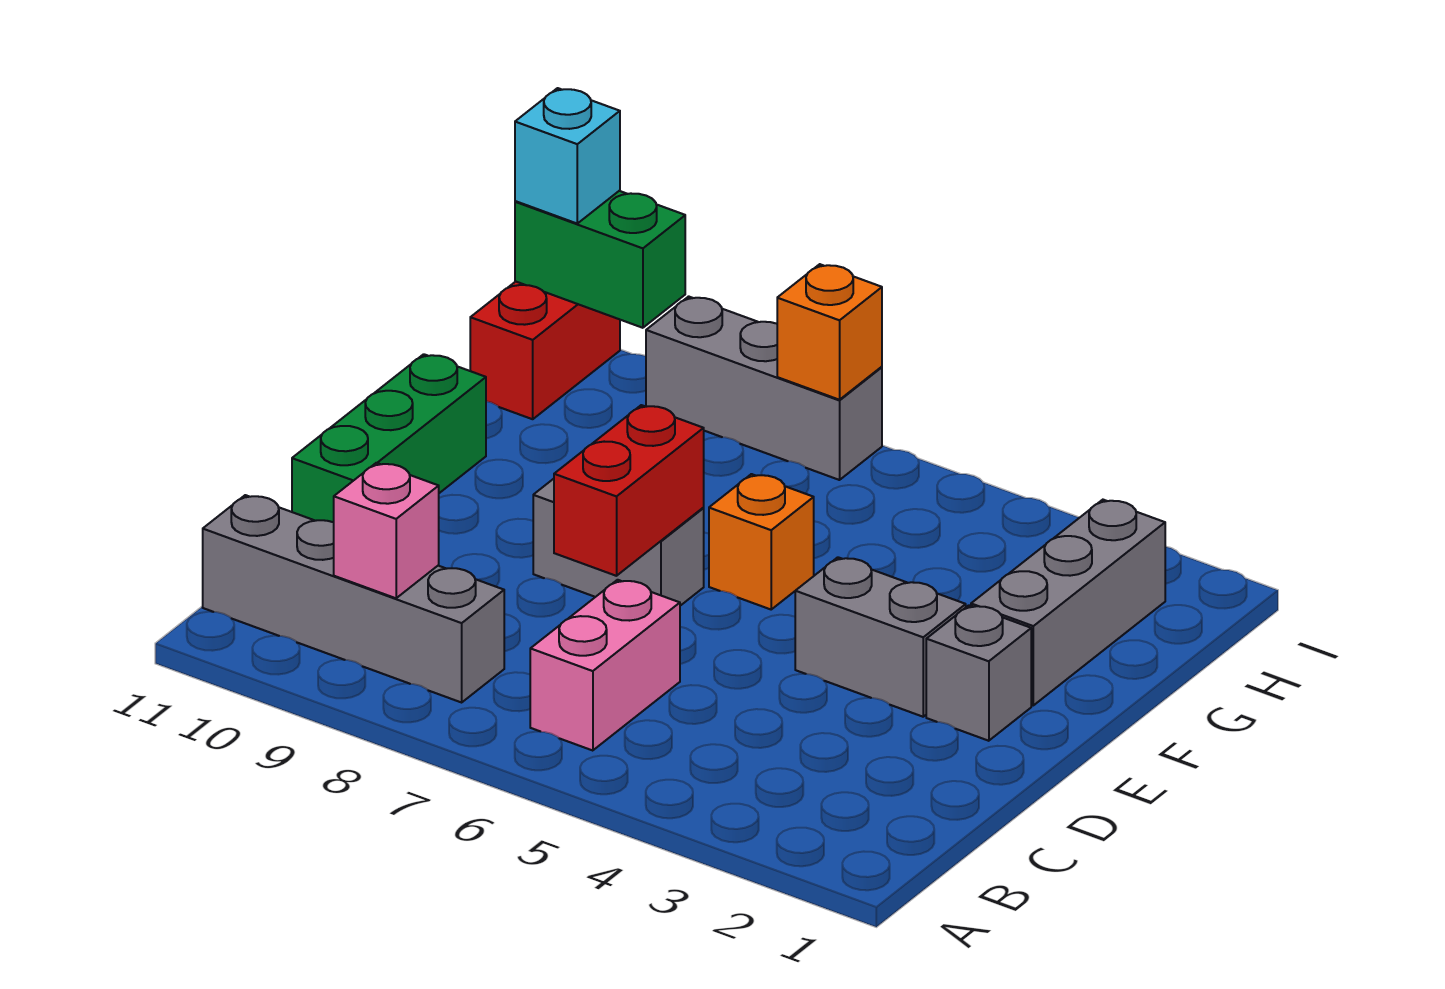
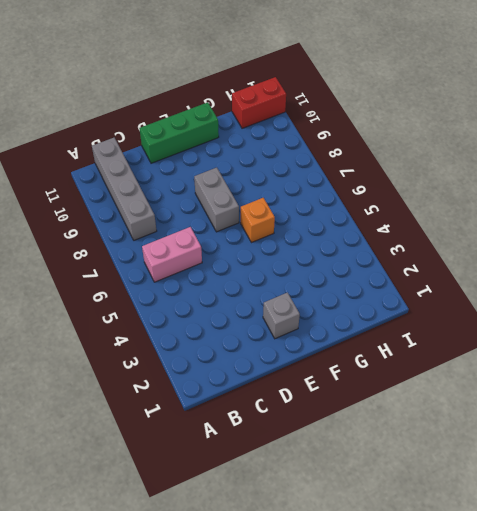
none -> grey brick E3:E4 level 1
none -> grey brick F2:H2 level 1
none -> grey brick I7:I9 level 1

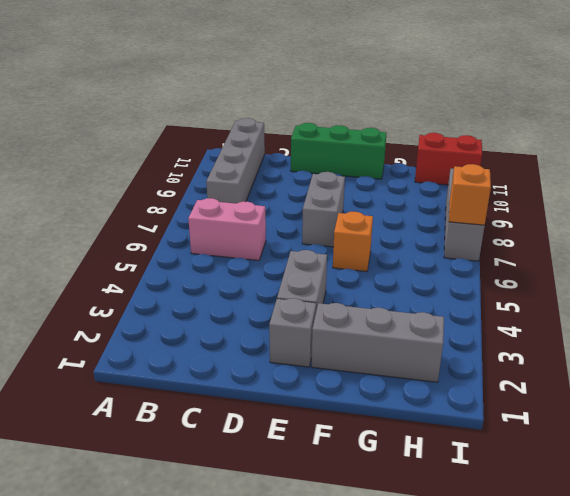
none -> pink brick B9 level 2
none -> red brick D7:E7 level 2
none -> green brick I10:I11 level 2

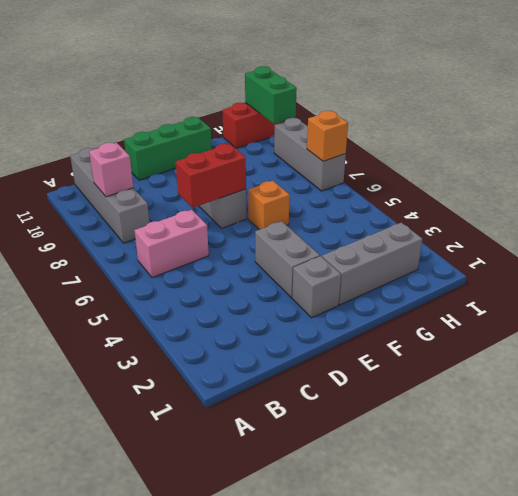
none -> cyan brick I11 level 3

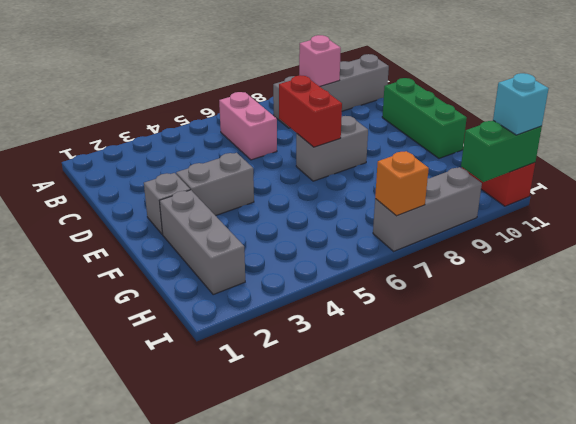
none -> orange brick F6 level 1

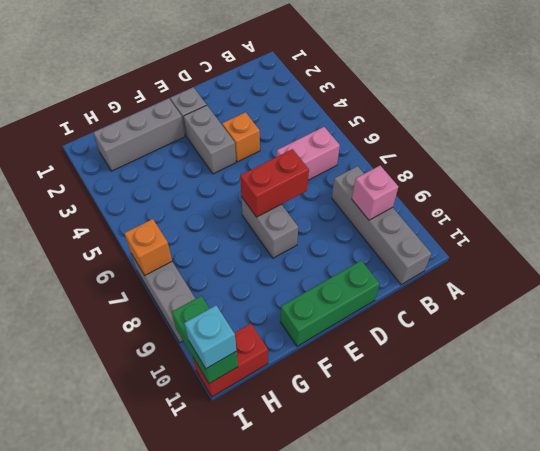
orange brick D4 level 1 -> orange brick F6 level 1

